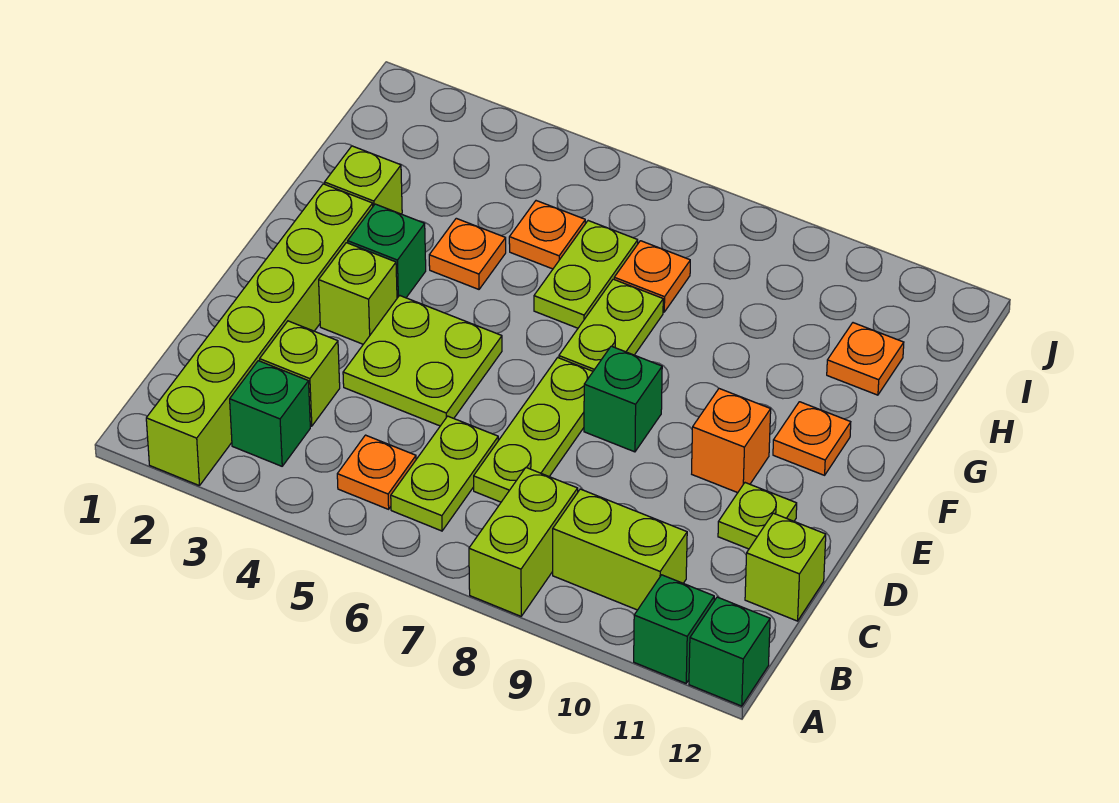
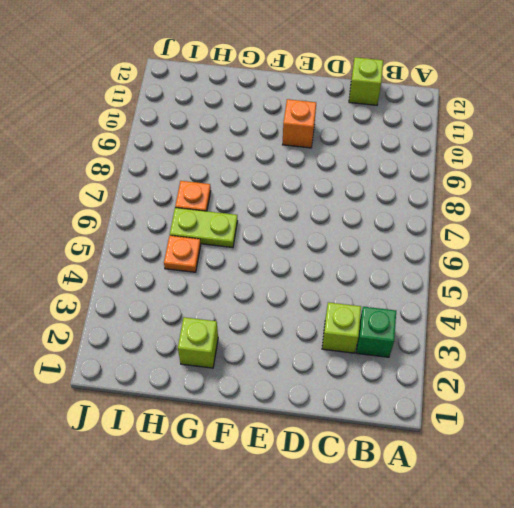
none -> lime brick A2:F2 level 1
none -> lime brick A8:B8 level 1
none -> green brick A11 level 1

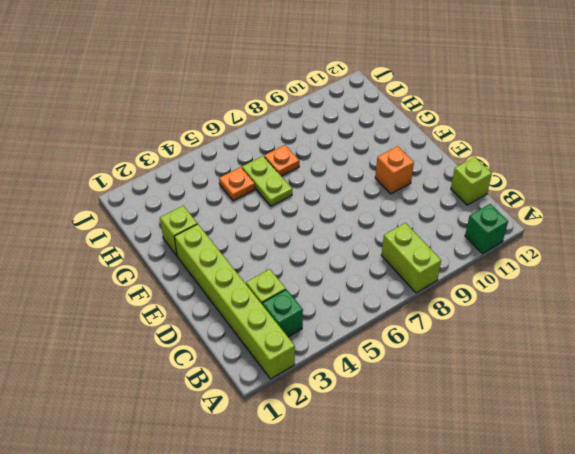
none -> green brick A12 level 1
none -> orange plate B5 level 1
none -> lime plate B6:C6 level 1

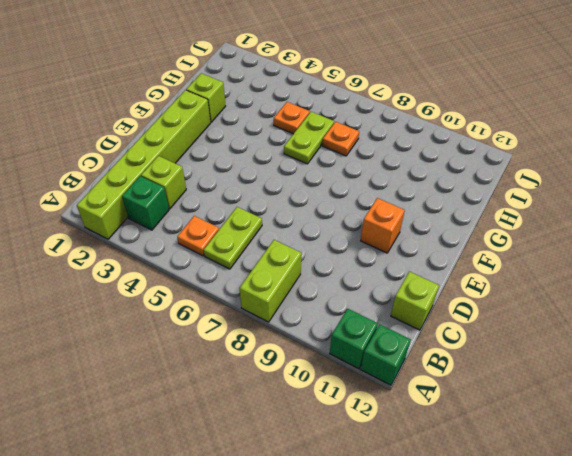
none -> lime brick B9:B10 level 1
none -> lime plate C7:E7 level 1
none -> lime plate D4:E5 level 1

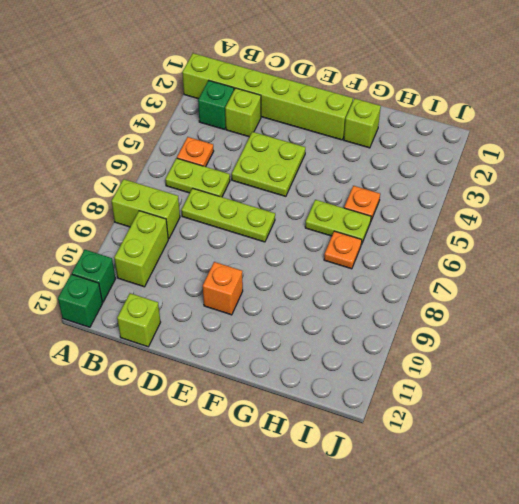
none -> lime plate D11 level 1
none -> lime brick E3 level 1
none -> green brick E8 level 1

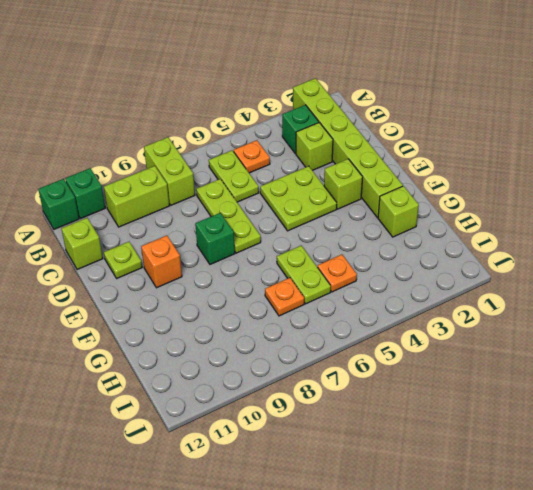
none -> green brick F3 level 1
none -> lime plate F7:G7 level 1
none -> orange plate F11 level 1

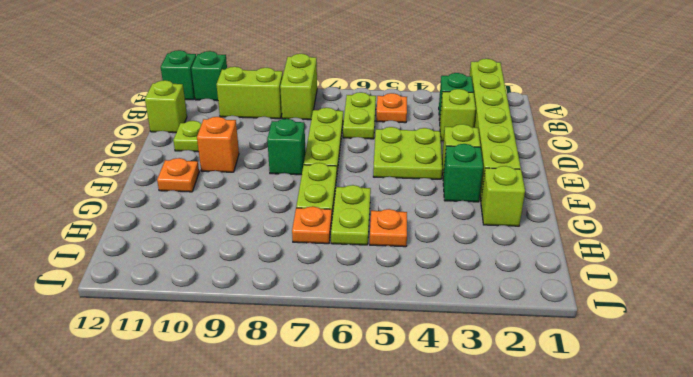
none -> orange plate G4 level 1
none -> orange plate H11 level 1

